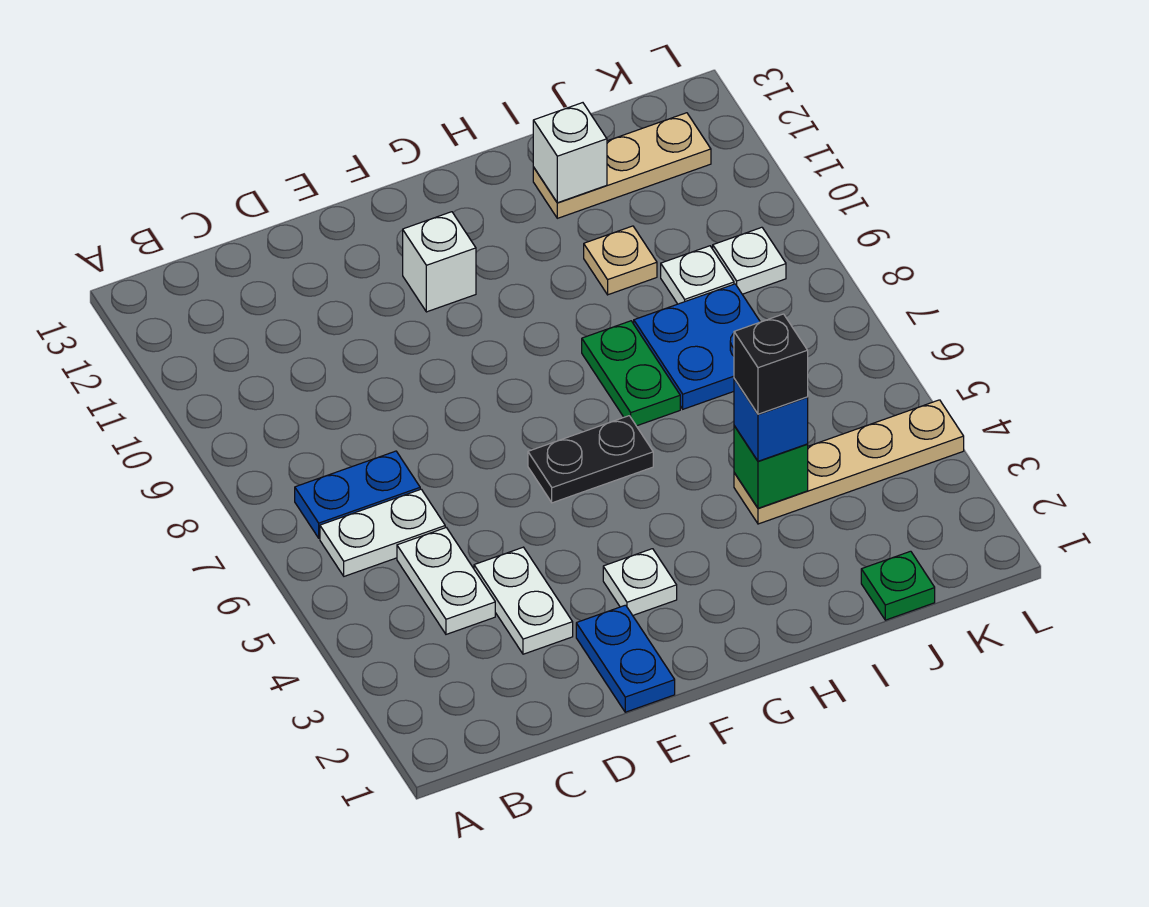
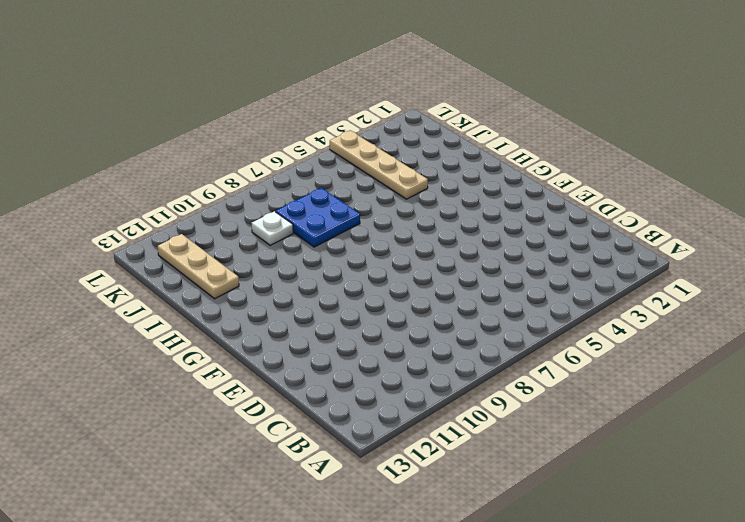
none -> white plate B6:C6 level 1
none -> blue plate B7:C7 level 1
none -> white plate C4:C5 level 1

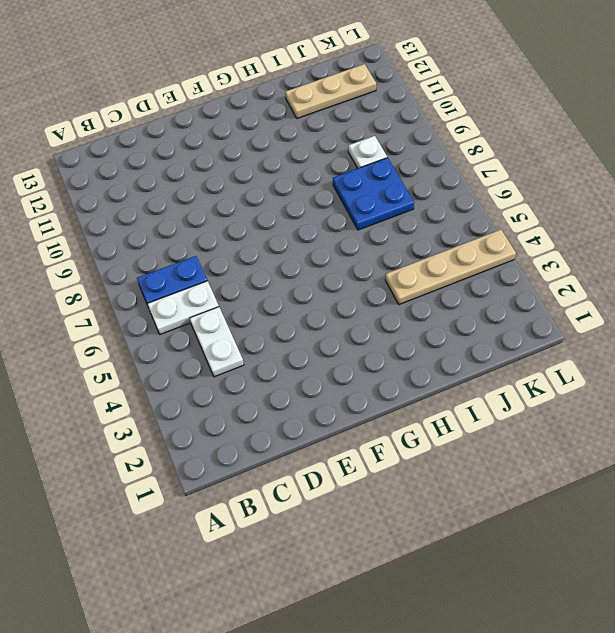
none -> white plate D3:D4 level 1
none -> blue plate E1:E2 level 1
none -> white plate F3 level 1

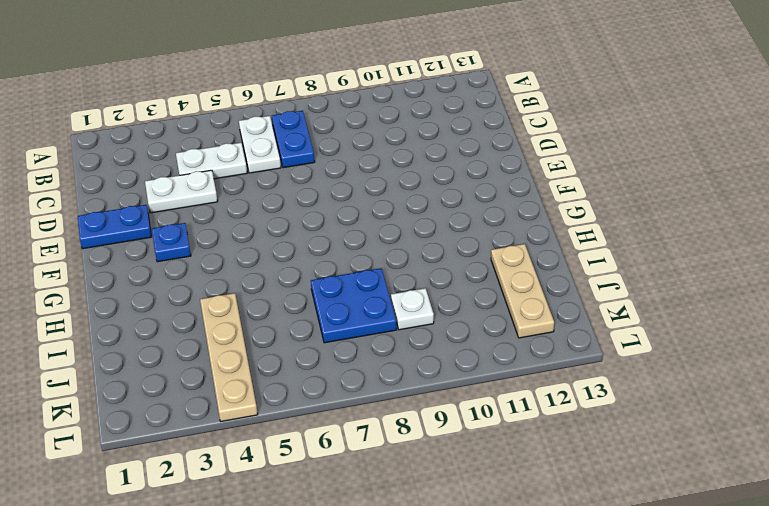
blue plate F3 level 1 -> white plate F3 level 1
none -> black plate F6:G6 level 1
none -> white brick F11 level 1
none -> green plate H7:H8 level 1

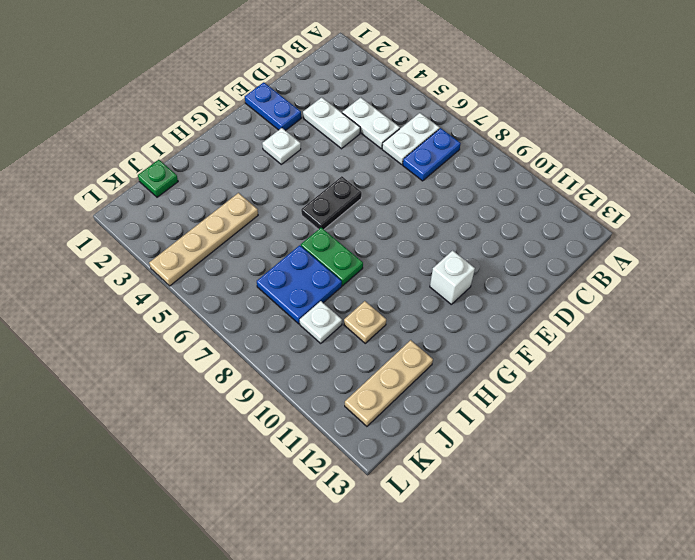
none -> white plate K9 level 1
none -> green brick I4 level 2
none -> white brick I12 level 2

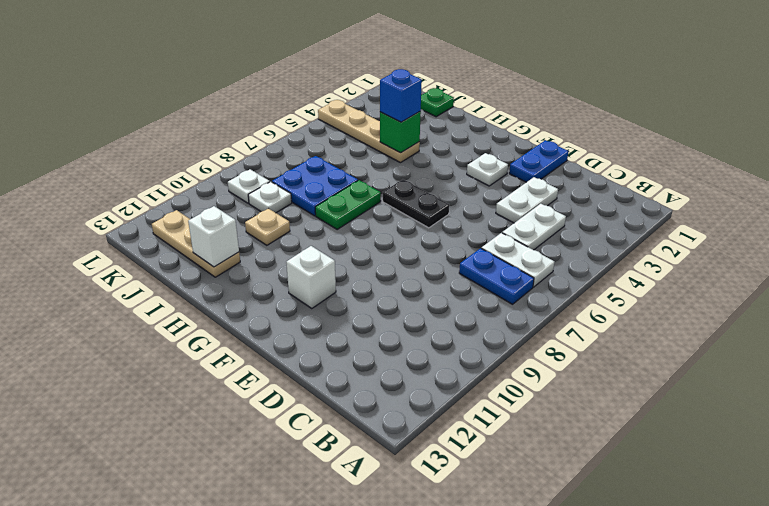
none -> black brick I4 level 4

